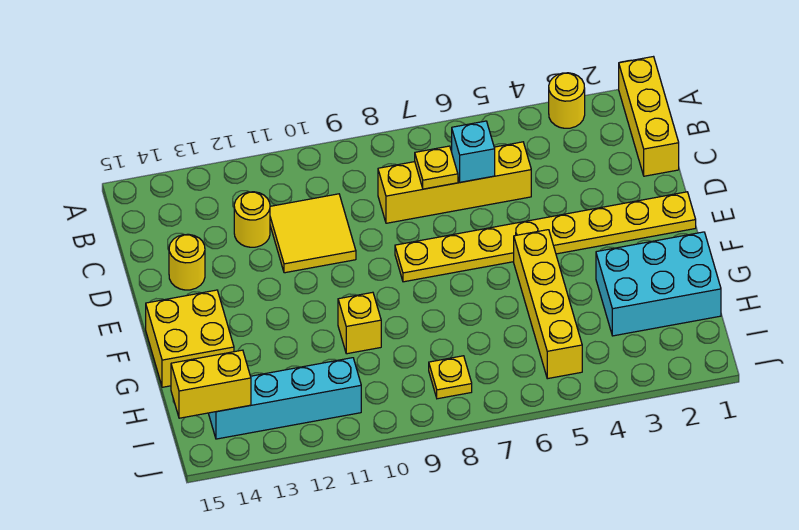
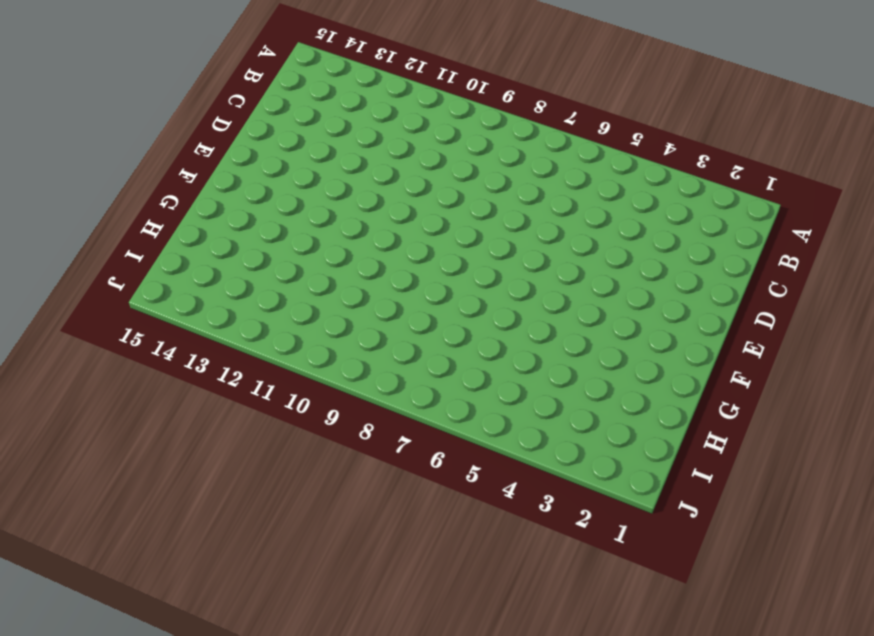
none -> yellow brick A1:C1 level 1
none -> yellow round brick A3 level 1
none -> yellow brick C5:C8 level 1

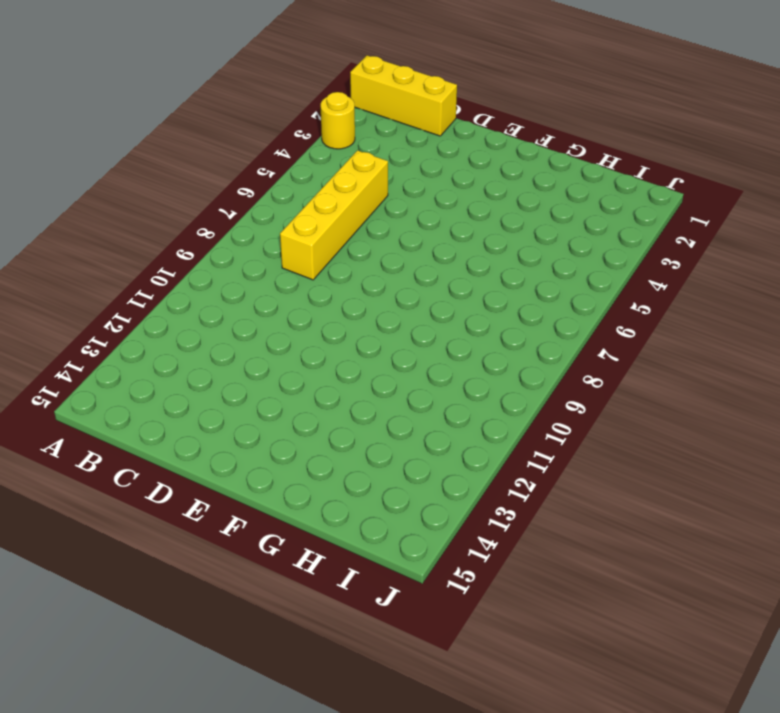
none -> yellow tile C10:D11 level 1
none -> yellow round brick C12 level 1
none -> yellow round brick D14 level 1

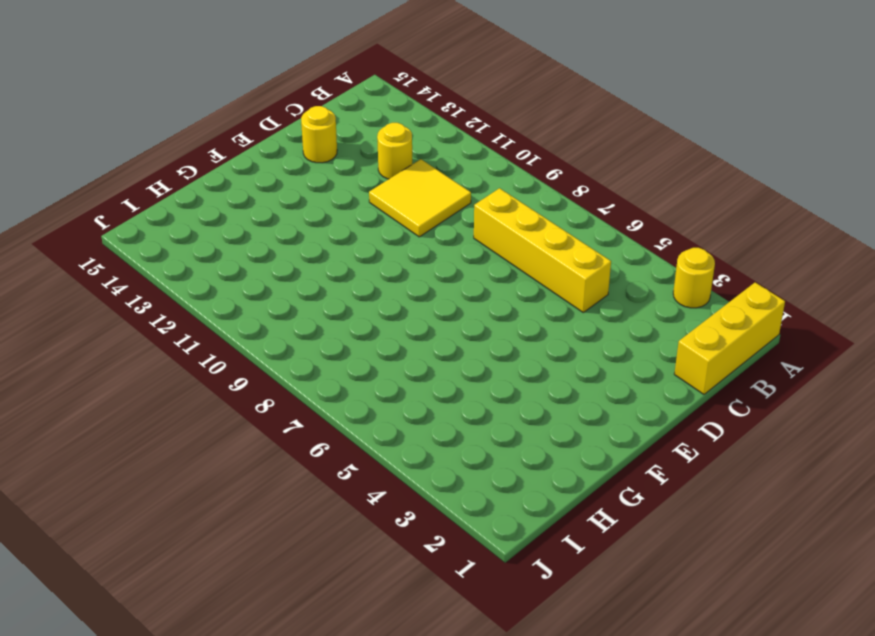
none -> yellow plate E1:E8 level 1
none -> yellow brick F5:I5 level 1
none -> yellow brick F14:G15 level 1

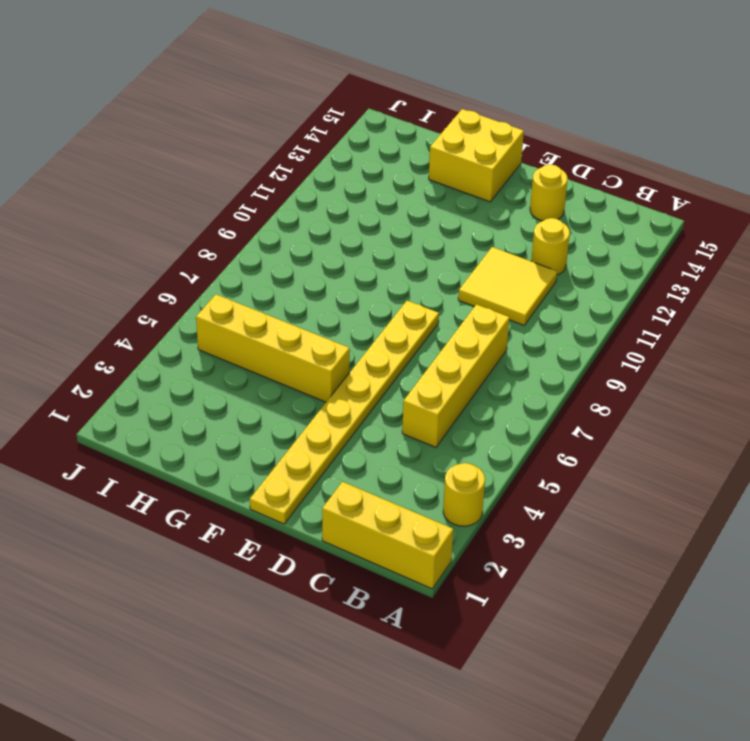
none -> cyan brick G1:H3 level 1
none -> yellow brick G10 level 1
none -> yellow plate I8 level 1

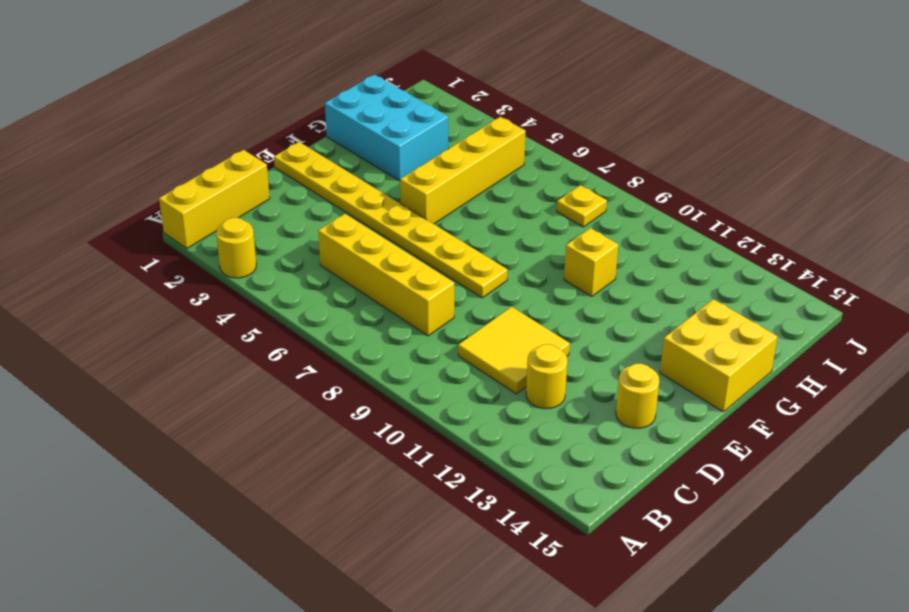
none -> cyan brick I11:I14 level 1
none -> cyan brick C6 level 2
none -> yellow plate C7 level 2

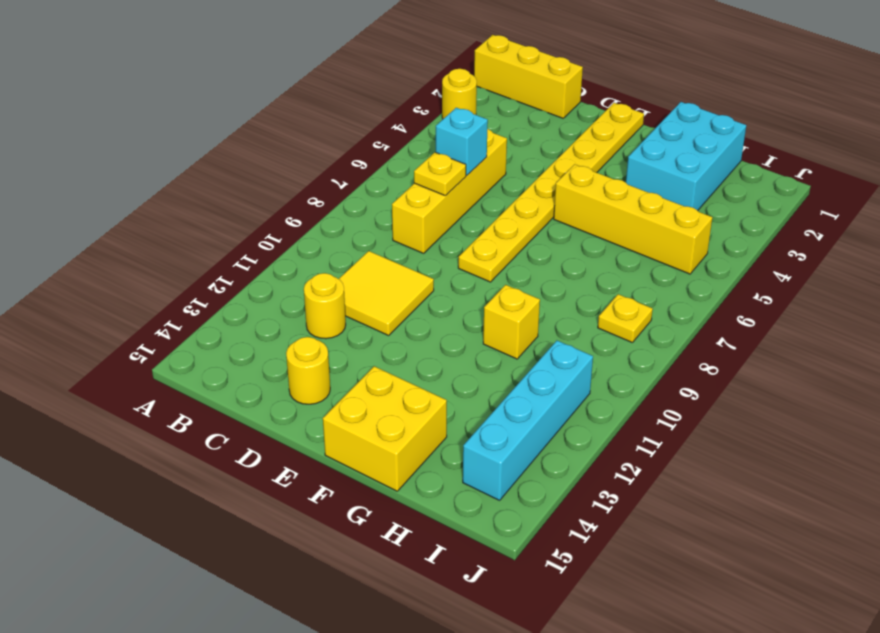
none -> yellow brick I14:I15 level 2

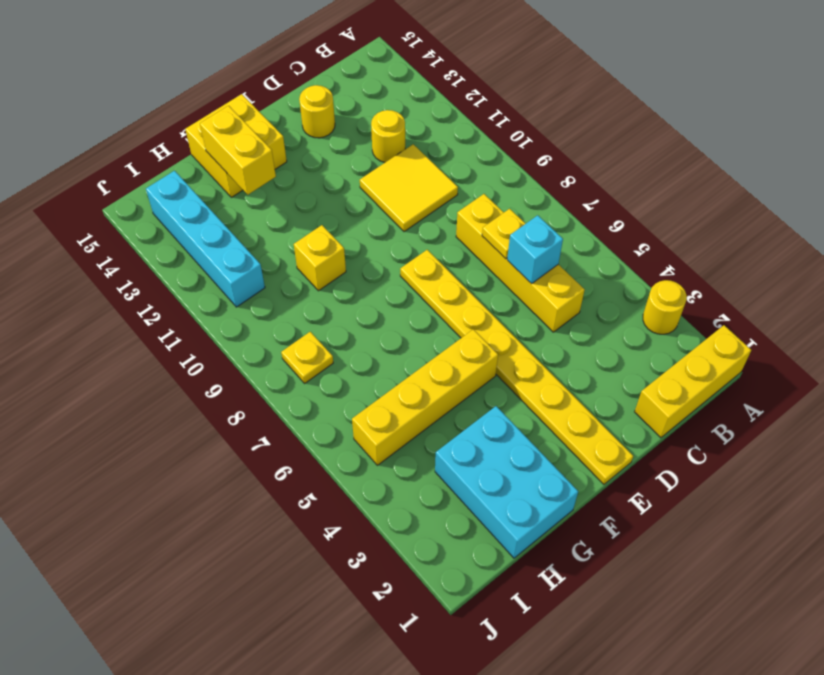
yellow brick G13:G14 level 2 -> yellow brick I14:I15 level 2

